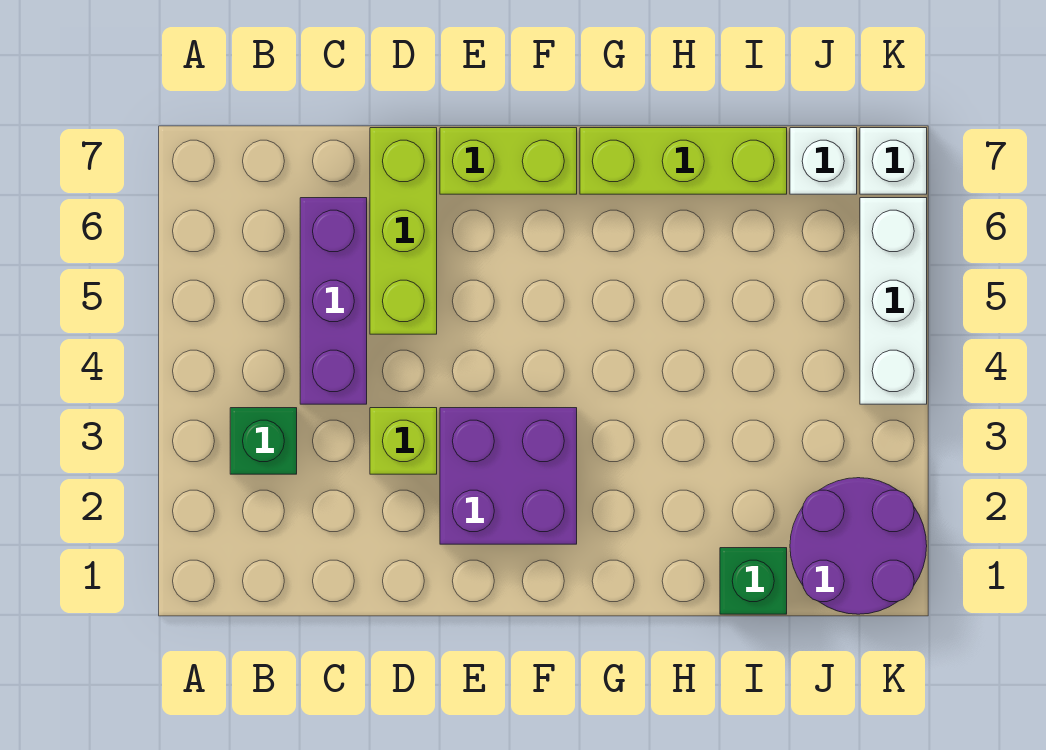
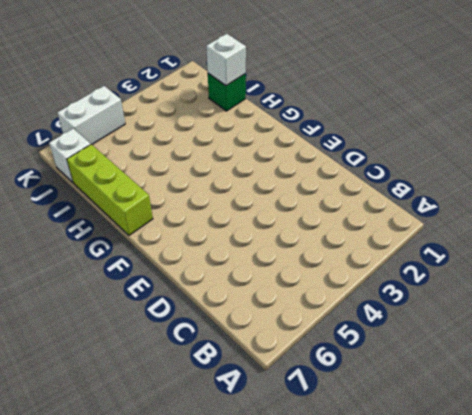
white brick I1 level 2 -> white brick K7 level 1
white brick K5:K6 level 1 -> white brick K4:K6 level 1
none -> green brick B3 level 1
none -> purple brick C4:C6 level 1
none -> lime brick D3 level 1

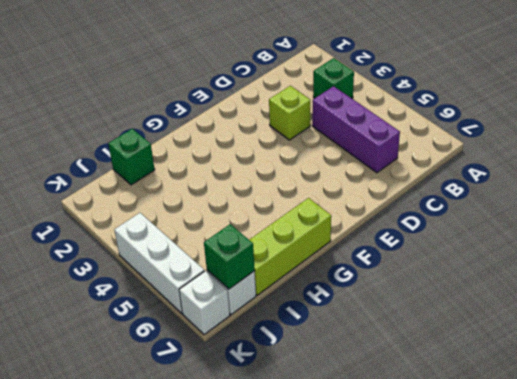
green brick J7 level 2 -> none
none -> lime brick D5:D7 level 1
none -> purple brick E2:F3 level 1
none -> lime brick E7:F7 level 1

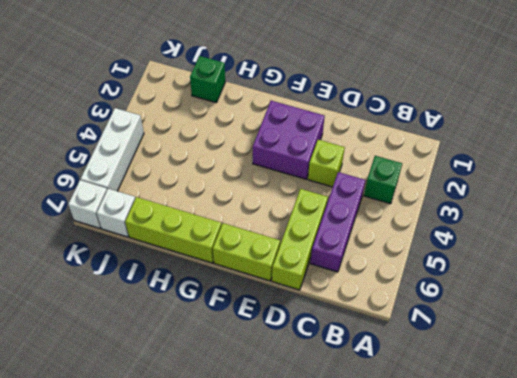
none -> purple round brick J1:K2 level 1

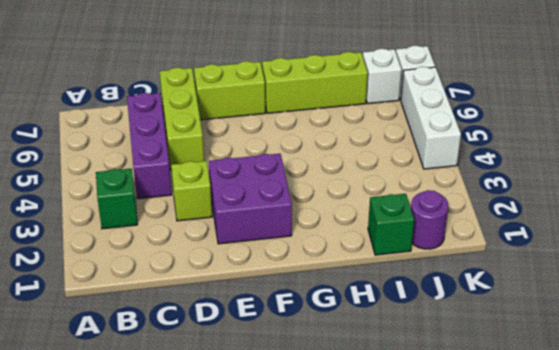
purple round brick J1 level 1 -> purple round brick J1:K2 level 1

